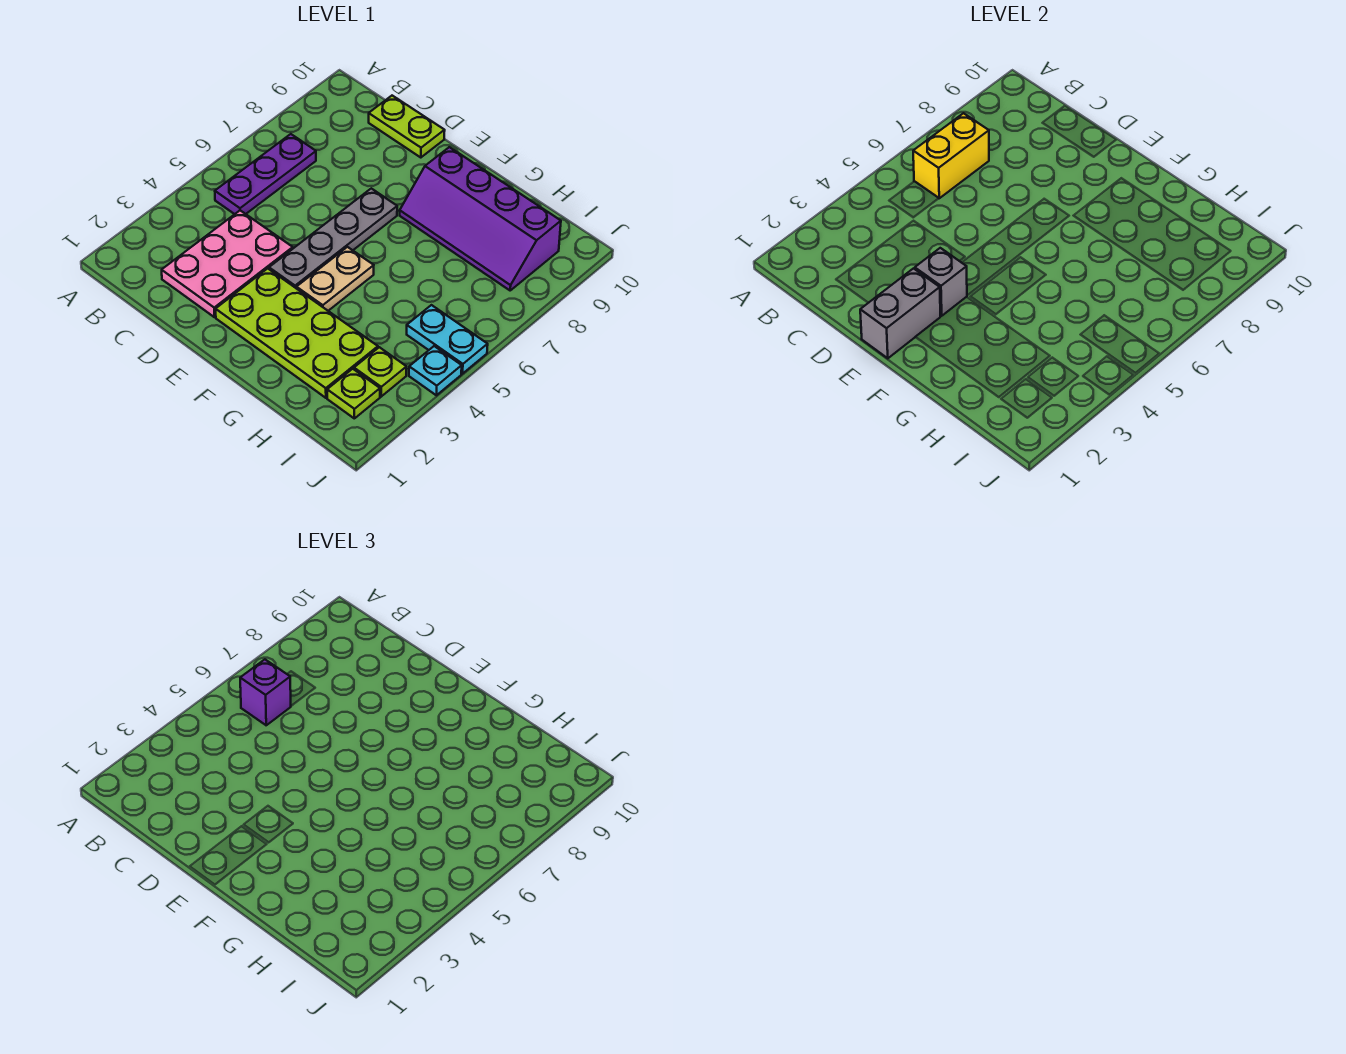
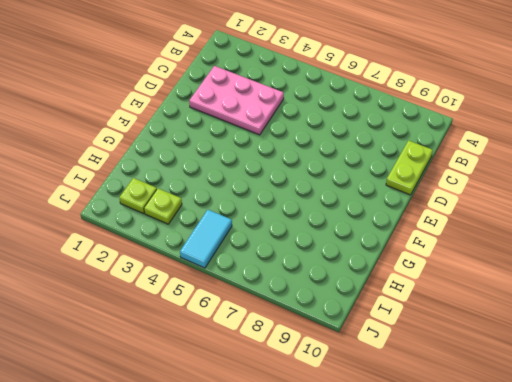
cyan tile I5:J5 level 1 -> cyan plate I5:J5 level 1
none -> purple plate B5:B7 level 1
none -> lime plate E2:H3 level 1
none -> grey plate E4:E7 level 1

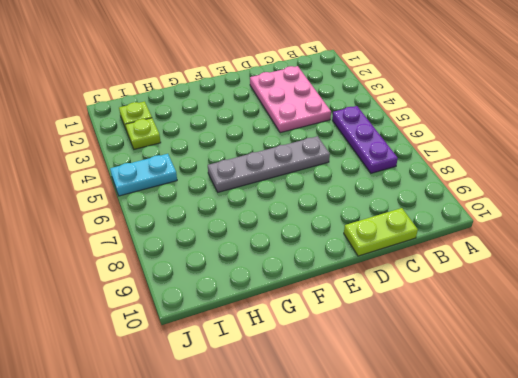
grey plate D6:G6 level 1 -> grey plate E4:E7 level 1
none -> lime plate E2:H3 level 1
none -> tan plate F4:F5 level 1
none -> purple slope F8:I9 level 1 top 9

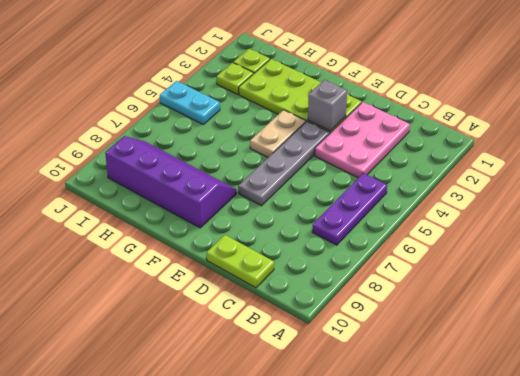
none -> cyan plate J4 level 1
none -> yellow brick B6:B7 level 2
none -> grey brick E1:E2 level 2

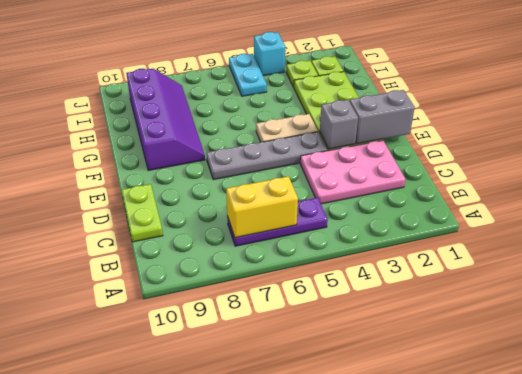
cyan brick J4 level 1 -> cyan plate J4 level 1
none -> purple brick B6 level 3

